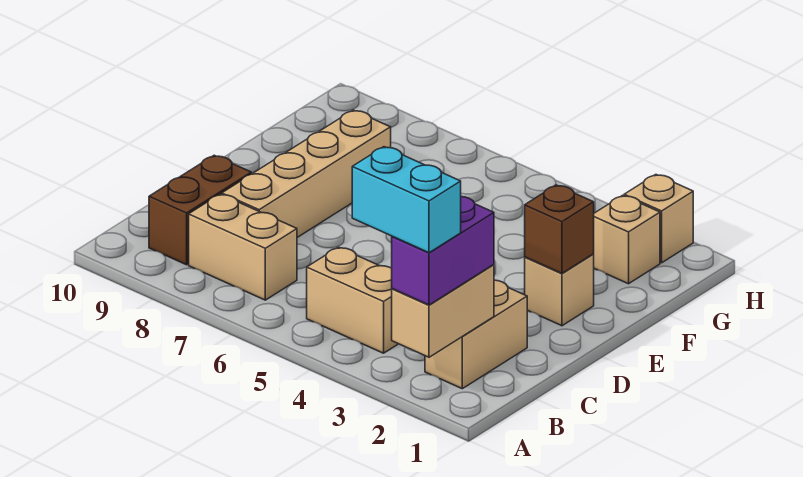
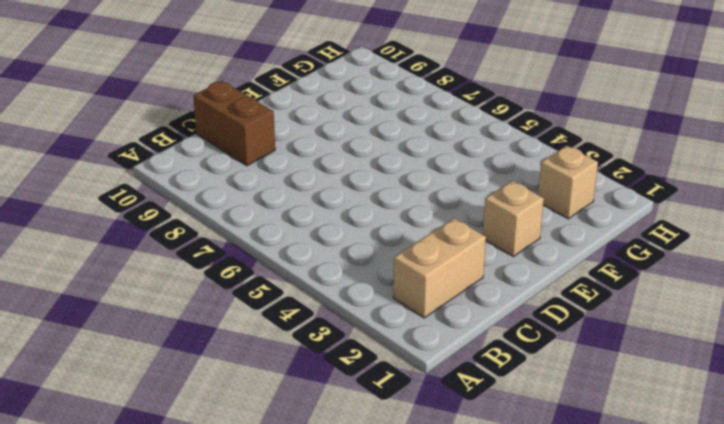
brown brick C9:C10 level 1 -> brown brick B9:C9 level 1
none -> tan brick B4:B5 level 1
none -> tan brick B7:B8 level 1
none -> tan brick C8:F8 level 1

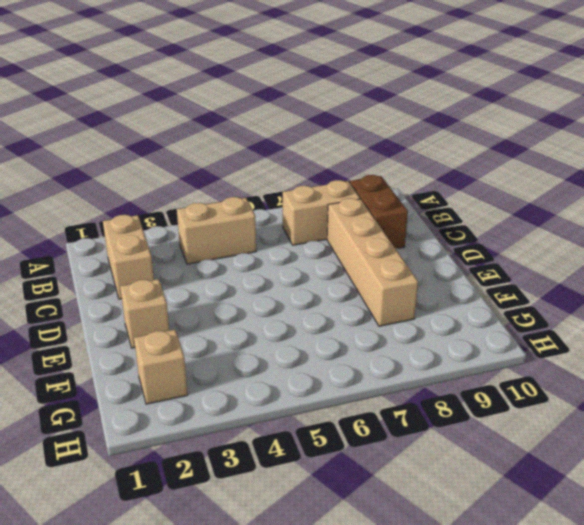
none -> tan brick H2 level 1
none -> tan brick A2:B2 level 2
none -> brown brick E2 level 2

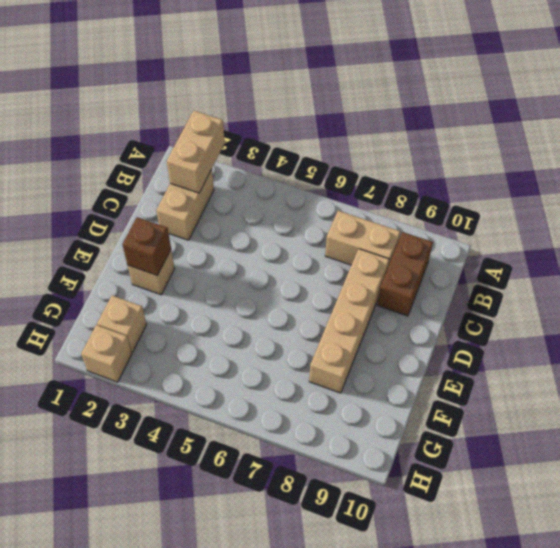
none -> tan brick B4:B5 level 1
none -> purple brick A2:B2 level 3
none -> cyan brick A2:A3 level 4

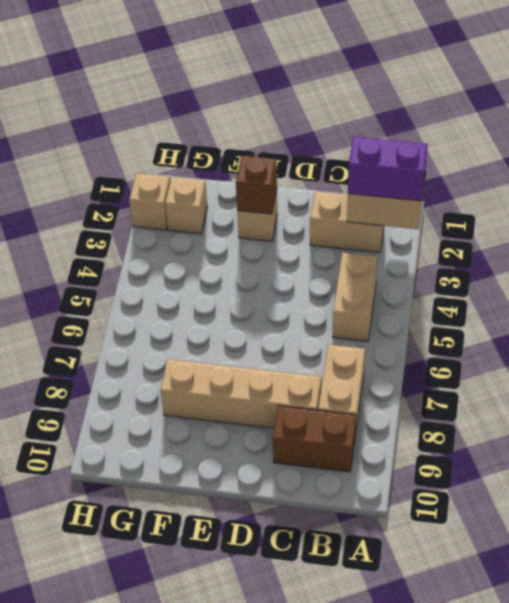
none -> cyan brick A2:A3 level 4

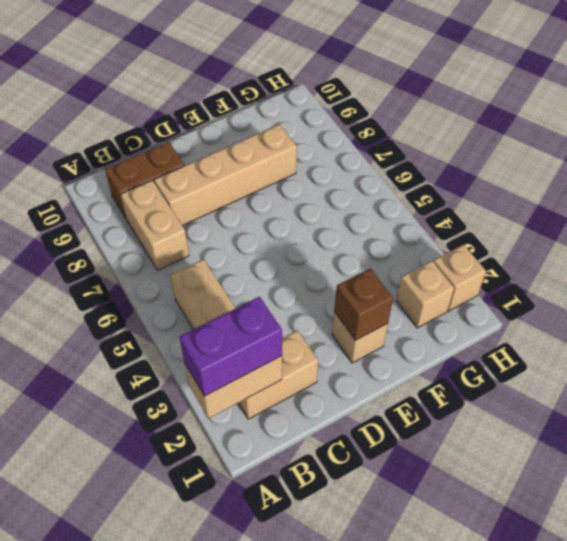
none -> cyan brick A2:A3 level 4

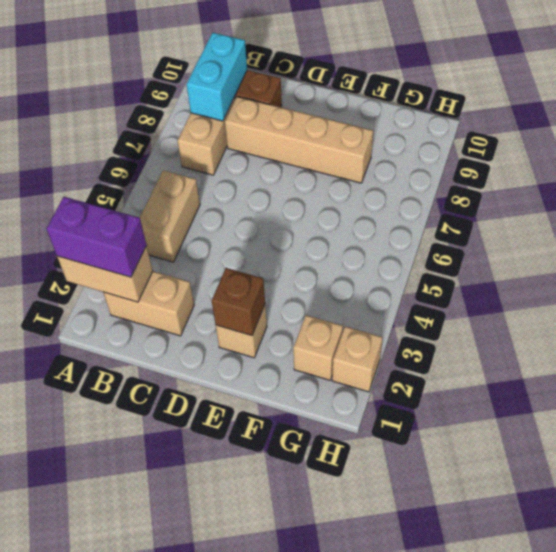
cyan brick B8:B9 level 2 -> cyan brick A2:A3 level 4

